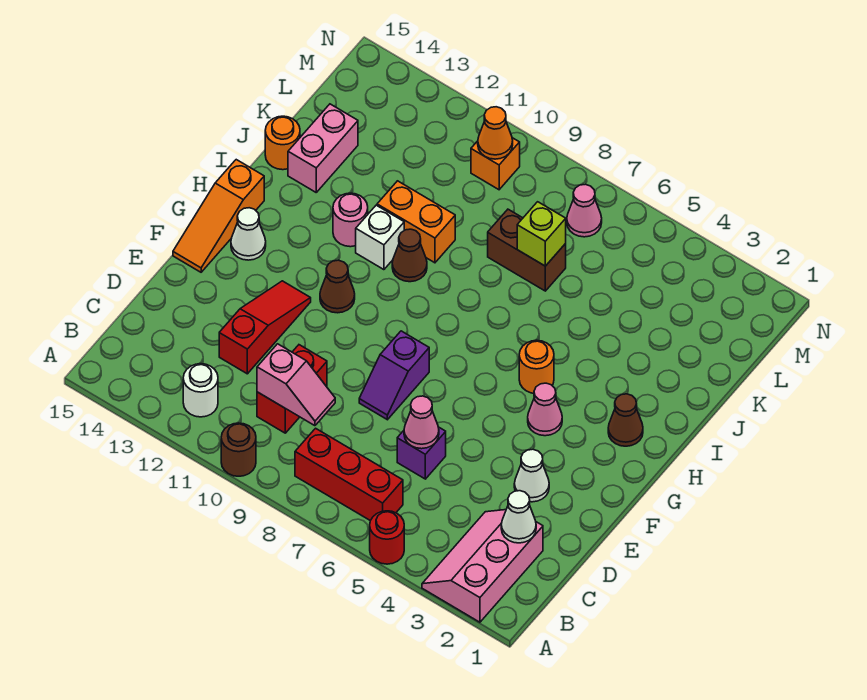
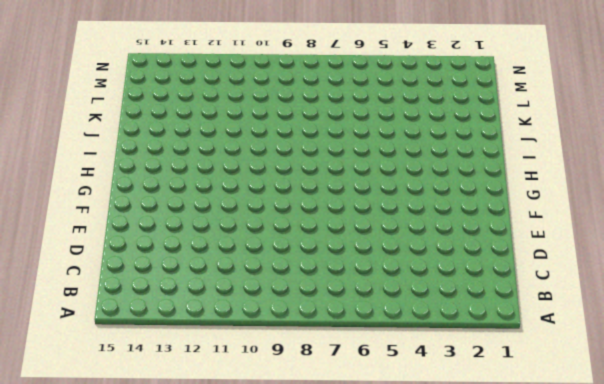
none -> pink slope A2:C3 level 1 top 2
none -> red round brick A5 level 1
none -> brown round brick A10 level 1
none -> red brick B6:B8 level 1

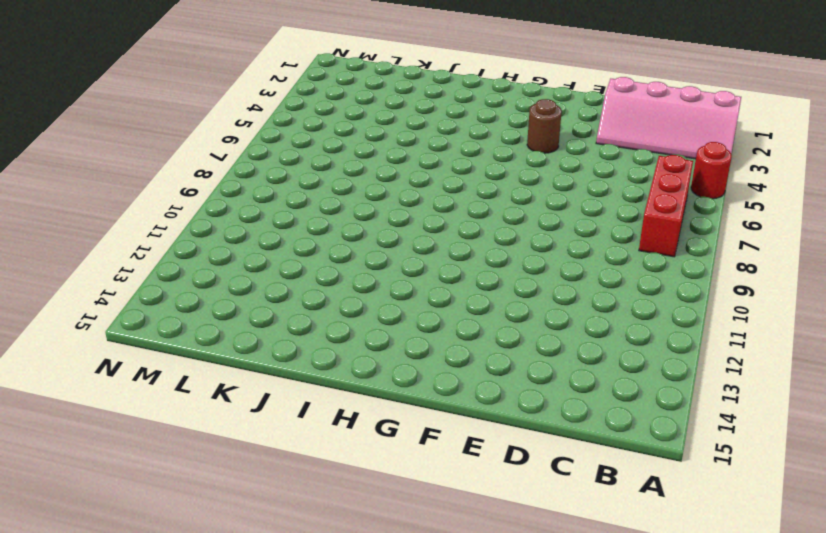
pink slope A2:D3 level 1 top 2 -> pink slope A2:C3 level 1 top 2
brown round brick F4 level 1 -> brown round brick A10 level 1
none -> white round brick B12 level 1
none -> red brick C10:D10 level 1
none -> purple brick D6 level 1
none -> red slope D12:F12 level 1 top D

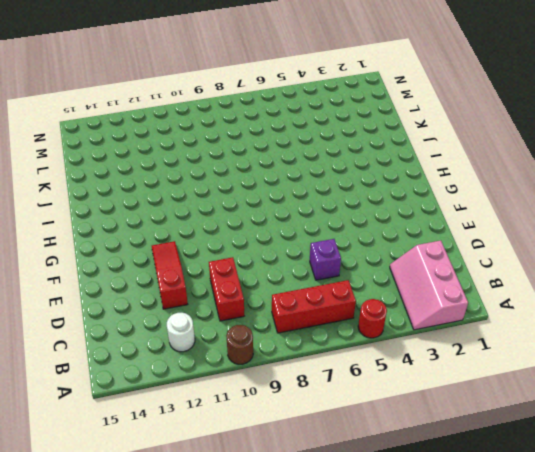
none -> white cone E3 level 1
none -> purple slope E8:F8 level 1 top F
none -> orange slope F15:H15 level 1 top H
none -> pink cone G4 level 1

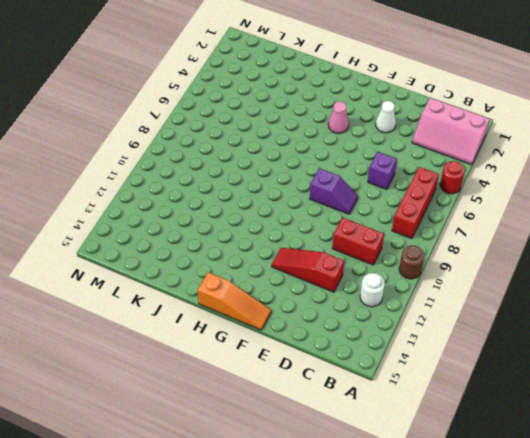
none -> brown cone G11 level 1
none -> white cone G14 level 1
none -> brown cone H2 level 1
none -> orange round brick H5 level 1

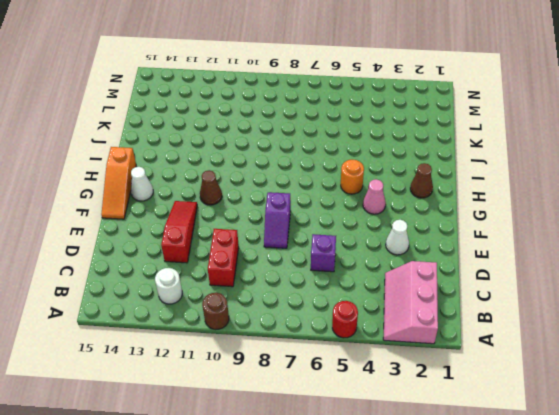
none -> red brick B6:B8 level 1
none -> brown cone I10 level 1
none -> white brick I11 level 1
none -> pink round brick I12 level 1

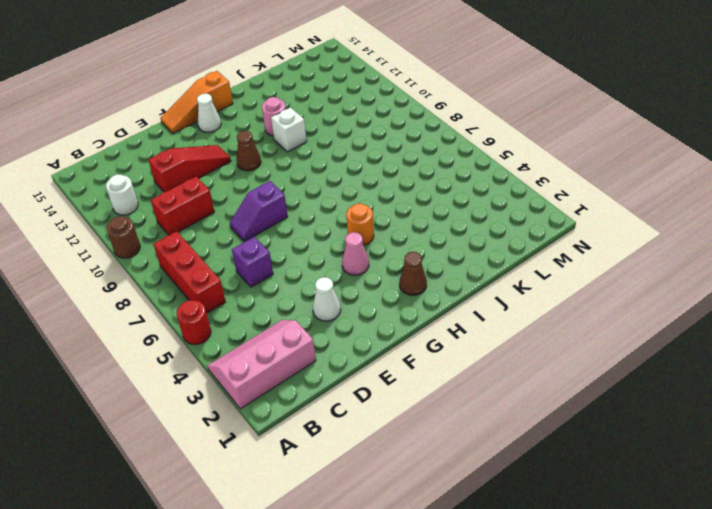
none -> brown cone I10 level 1
none -> orange brick J10:J11 level 1
none -> pink brick J14:K14 level 1
none -> orange round brick J15 level 1

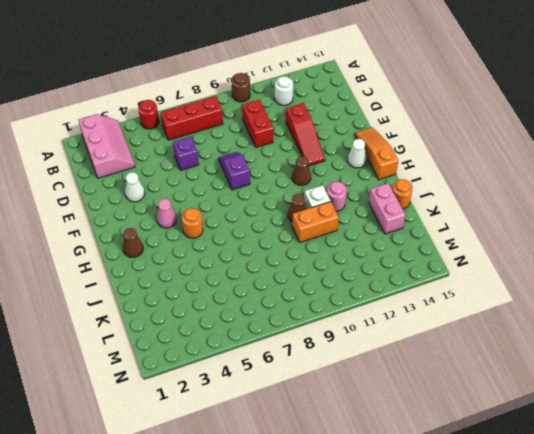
none -> brown brick K7:K8 level 1
none -> pink cone M7 level 1
none -> orange brick M10 level 1
none -> white cone C2 level 2

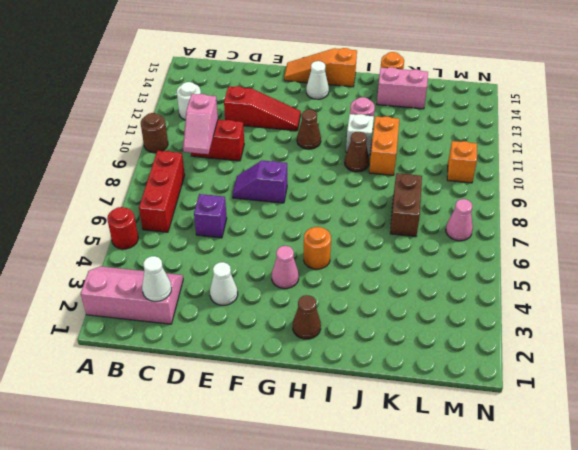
none -> pink cone D6 level 2
none -> lime brick K7 level 2
none -> orange cone M10 level 2

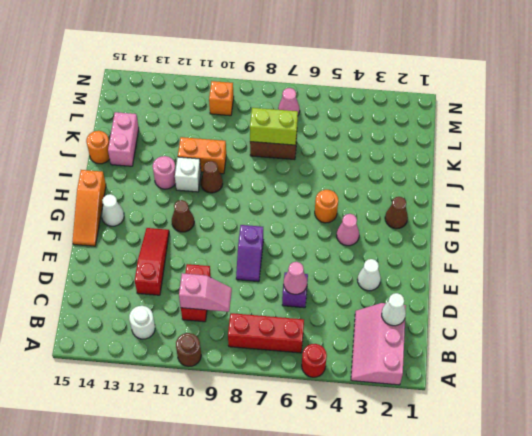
lime brick K7:K8 level 2 -> lime brick K7 level 2
none -> orange cone M10 level 2

